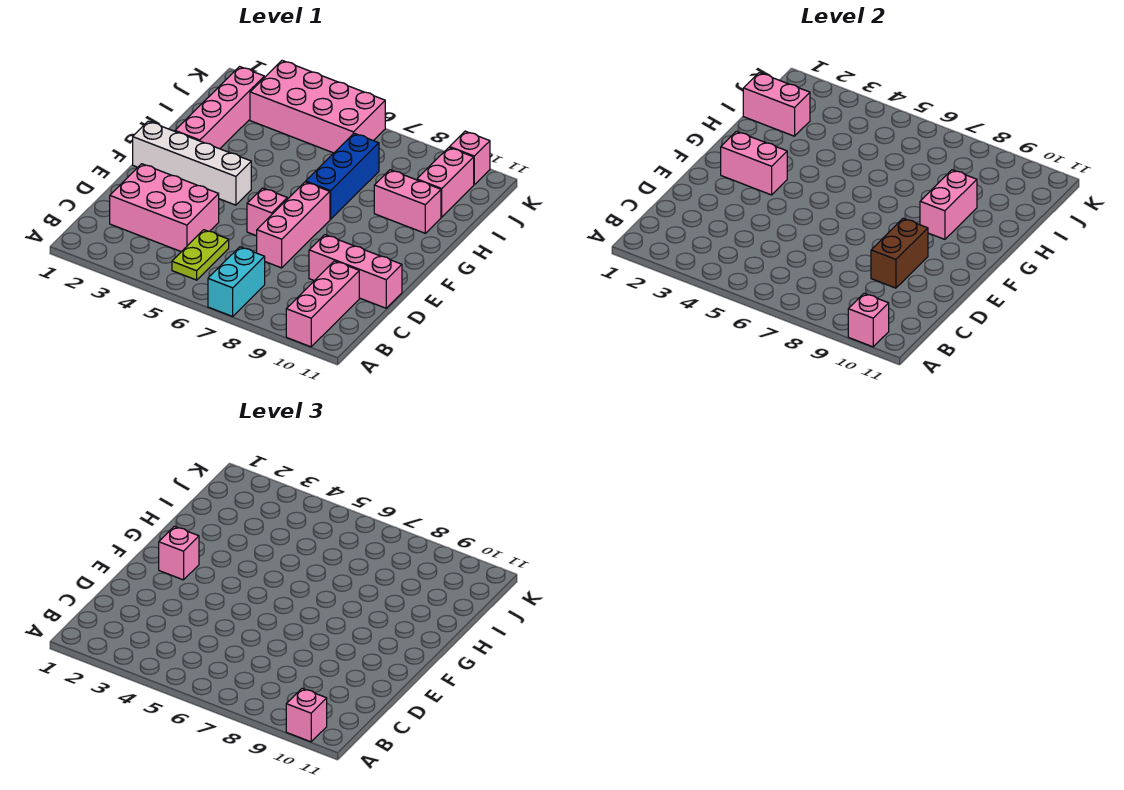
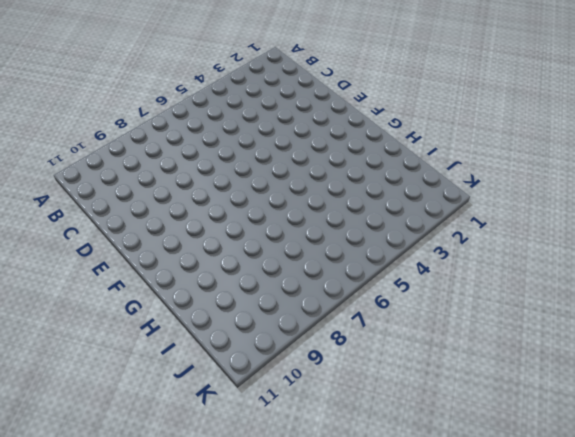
none -> cyan brick A7:B7 level 1
none -> pink brick A10:C10 level 1
none -> lime plate B5:C5 level 1

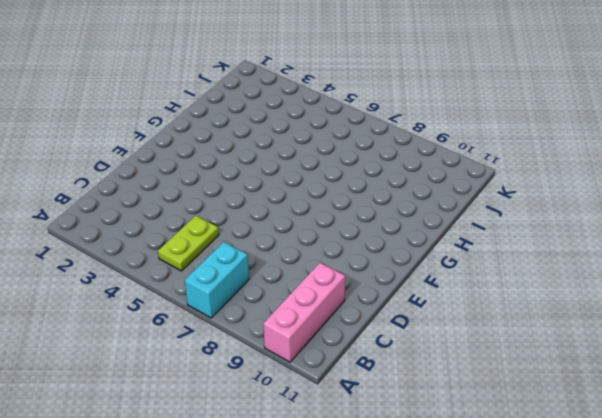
none -> pink brick C2:D4 level 1
none -> pink brick D7:F7 level 1
none -> pink brick D9:D11 level 1

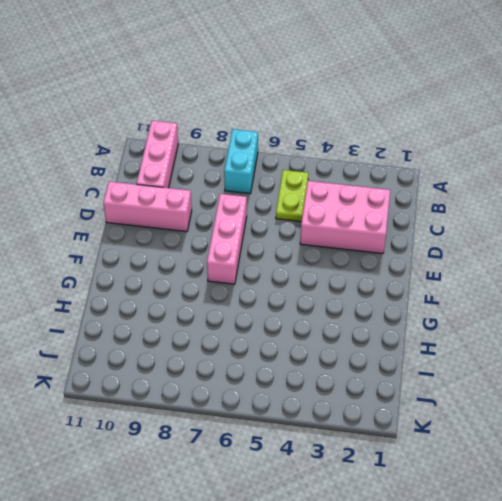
none -> pink brick E6 level 1
none -> white brick F1:F4 level 1
none -> pink brick G2:J2 level 1

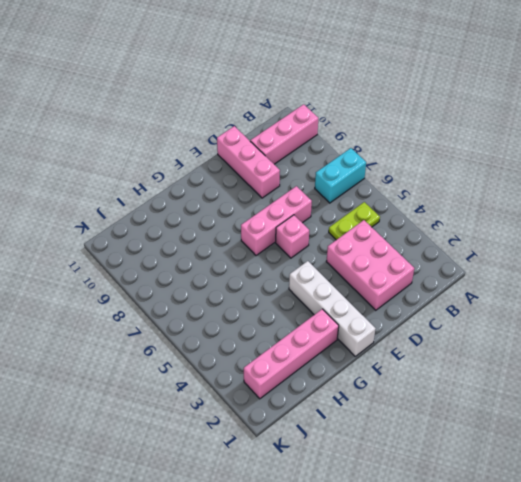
none -> blue brick G7:I7 level 1
none -> pink brick H9:H10 level 1
none -> pink brick I10:J10 level 1

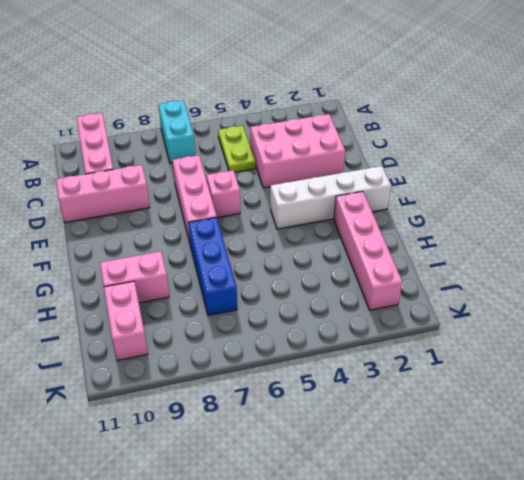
none -> pink brick J3:K6 level 1
none -> pink brick K10 level 1
none -> pink brick A10 level 2

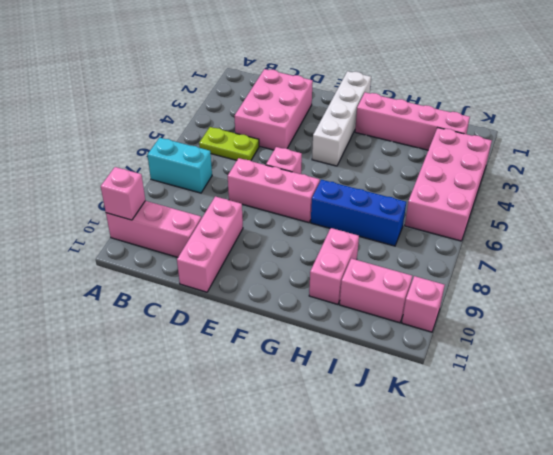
none -> brown brick D9:E9 level 2
none -> pink brick F2:F3 level 2
none -> pink brick G9:H9 level 2

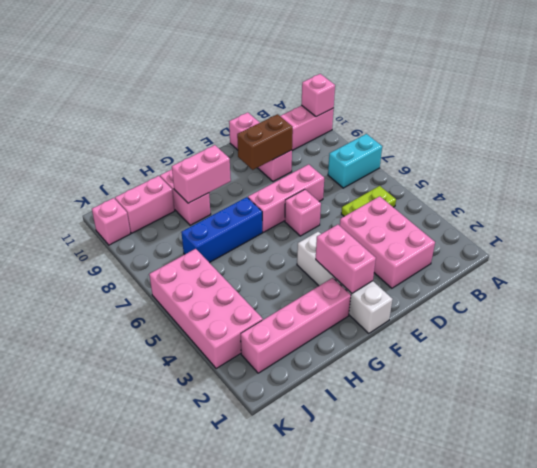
none -> pink brick I1:I2 level 2
none -> pink brick A10 level 3
none -> pink brick F2 level 3

